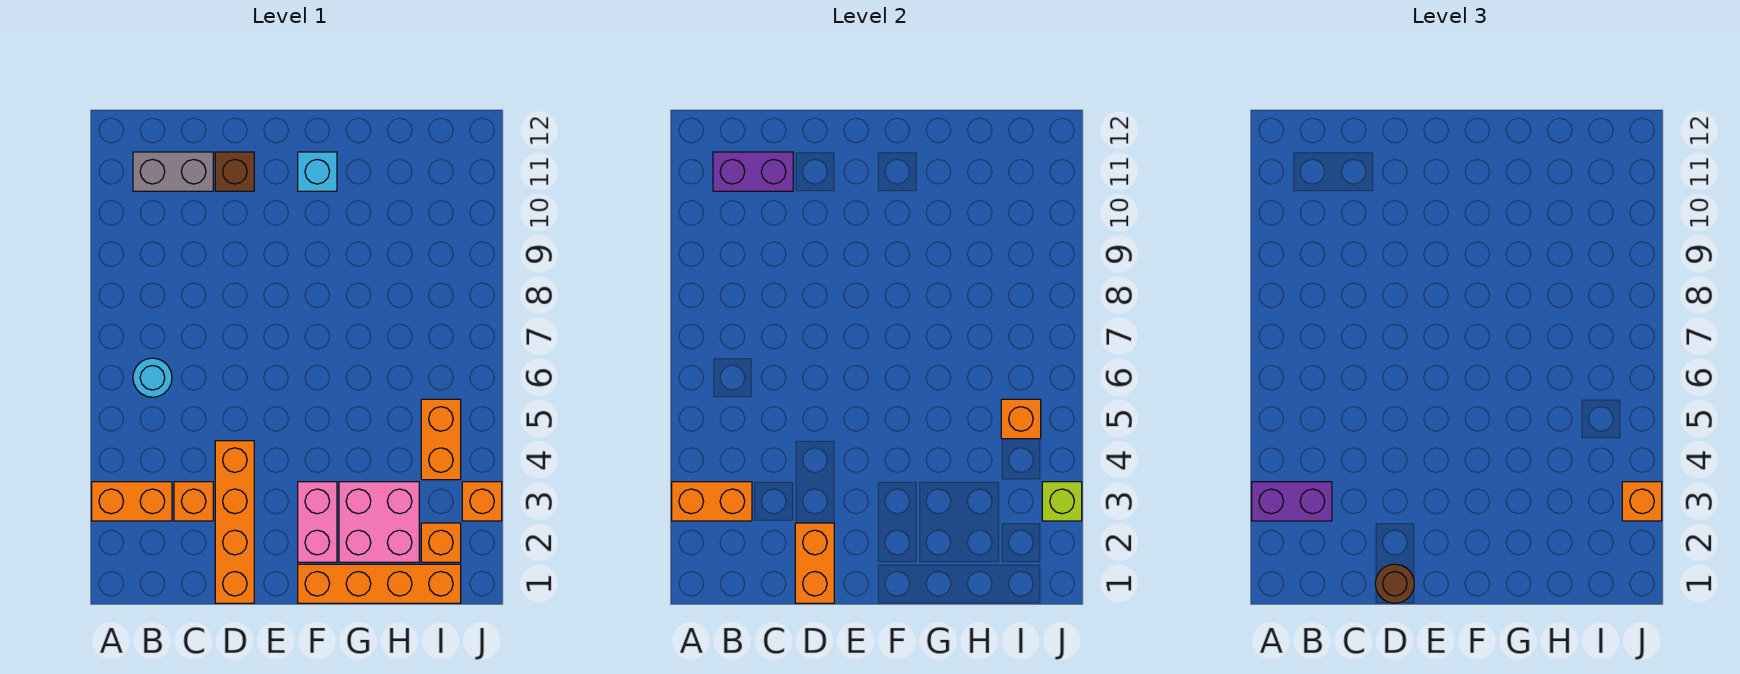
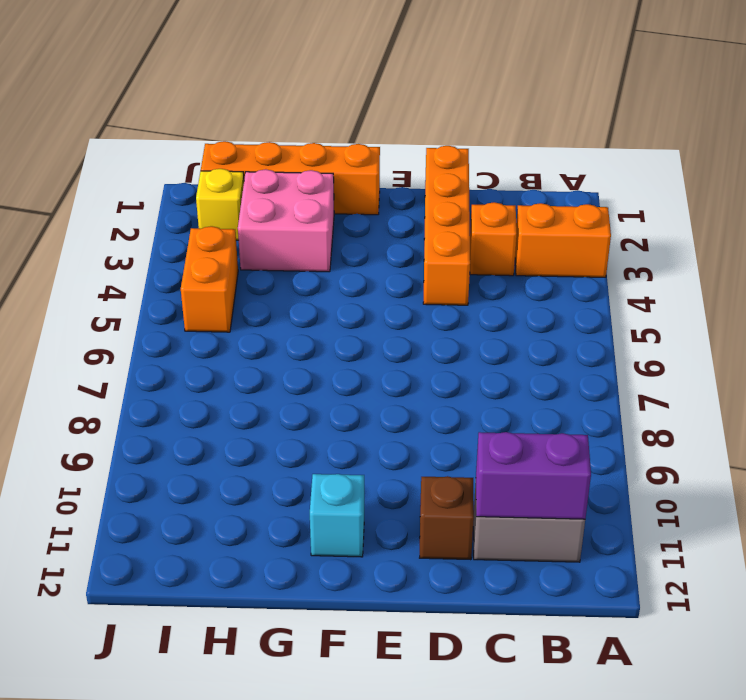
yellow brick I2 level 1 -> orange brick I2 level 1
none -> cyan round brick B6 level 1
none -> pink brick F2:F3 level 1
none -> orange brick J3 level 1

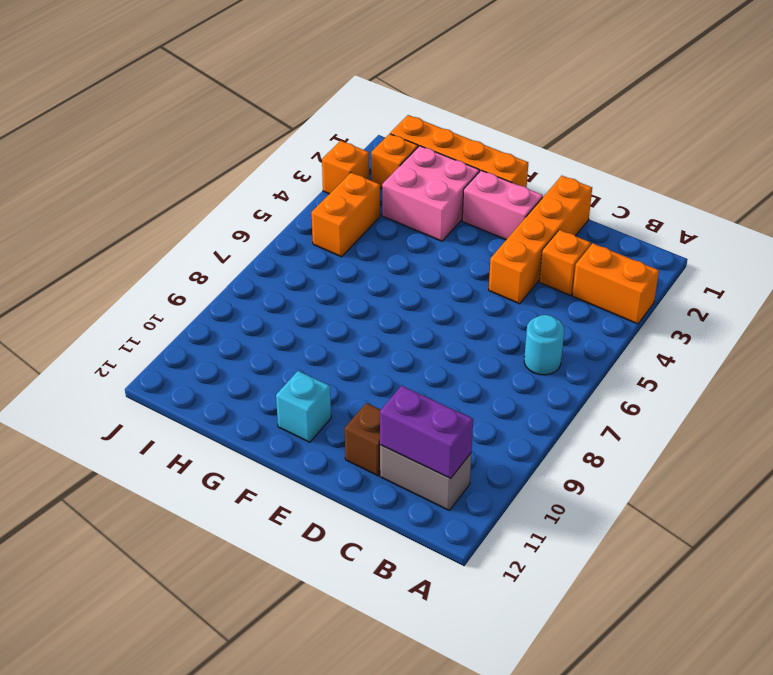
pink brick E2:F2 level 1 -> pink brick F2:F3 level 1
none -> orange brick A3:B3 level 2
none -> orange brick D1:D2 level 2
none -> orange brick I5 level 2

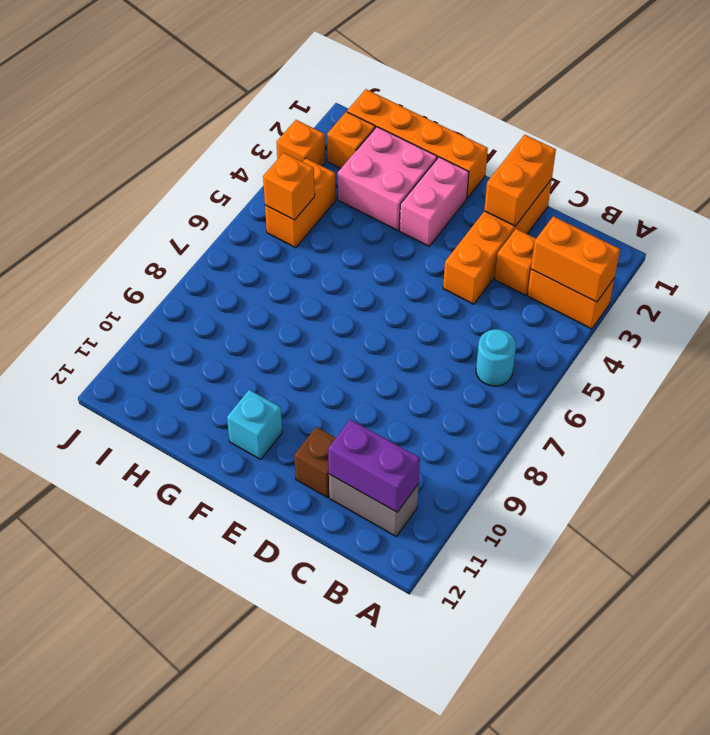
none -> lime brick J3 level 2
none -> purple brick A3:B3 level 3
none -> brown round brick D1 level 3

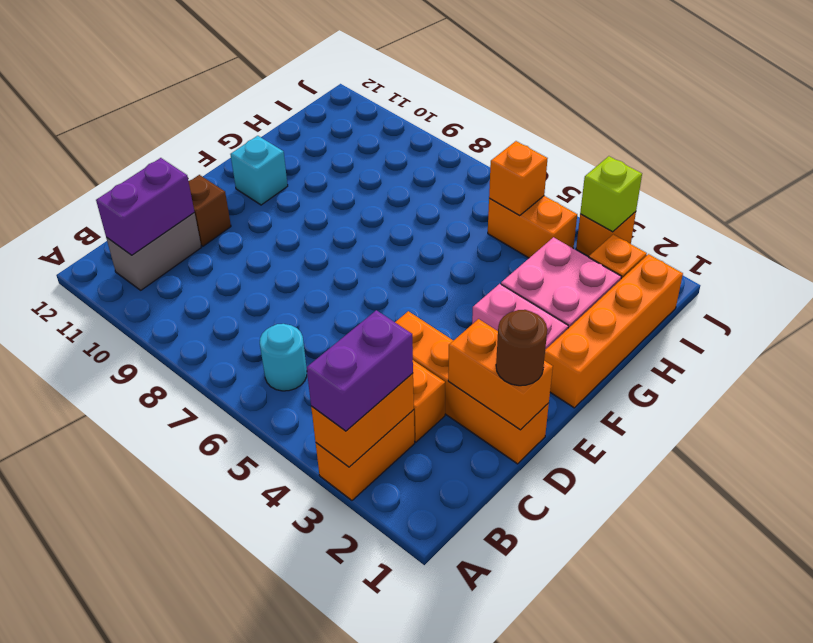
none -> orange brick J3 level 3

